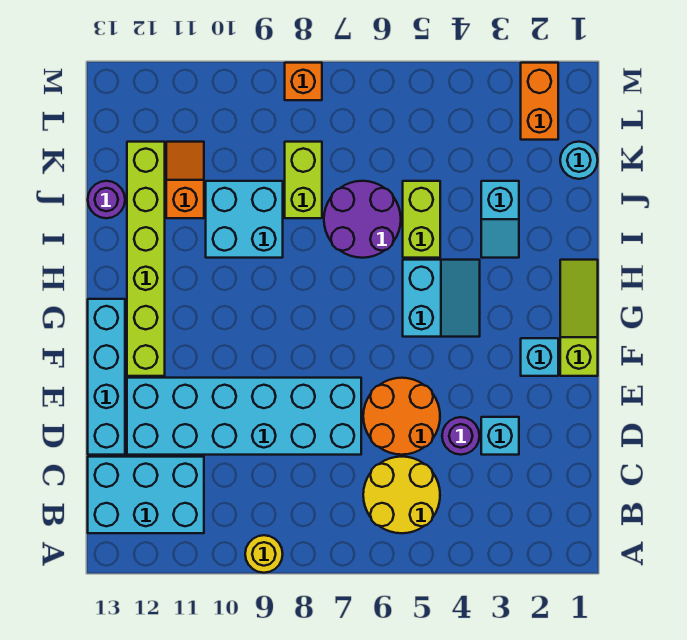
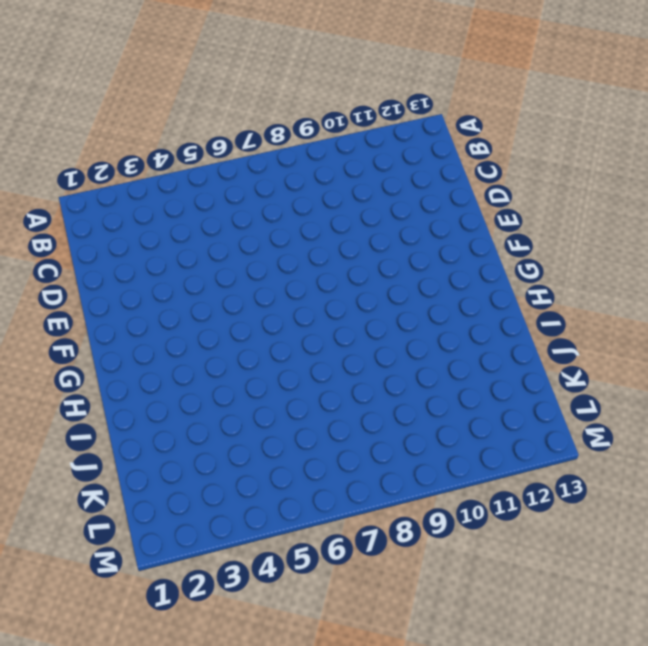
none -> yellow round brick A9 level 1
none -> yellow round brick B5:C6 level 1
none -> cyan brick B11:C13 level 1

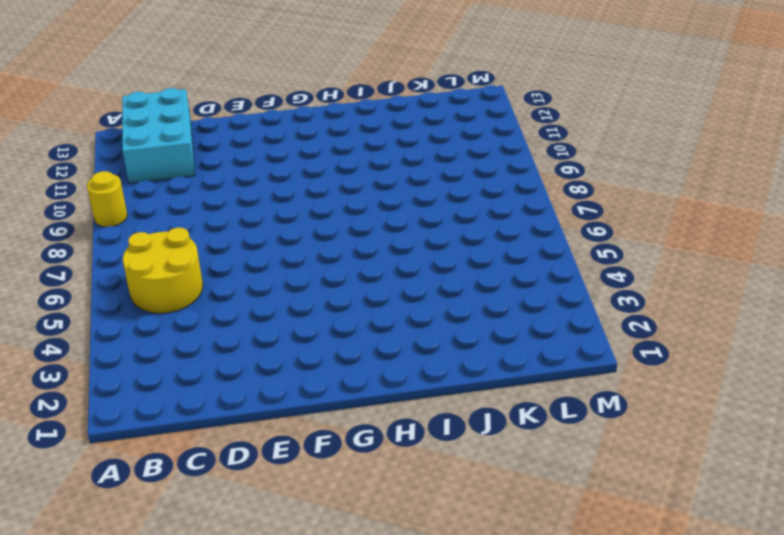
none -> cyan brick D3 level 1
none -> purple round brick D4 level 1
none -> orange round brick D5:E6 level 1

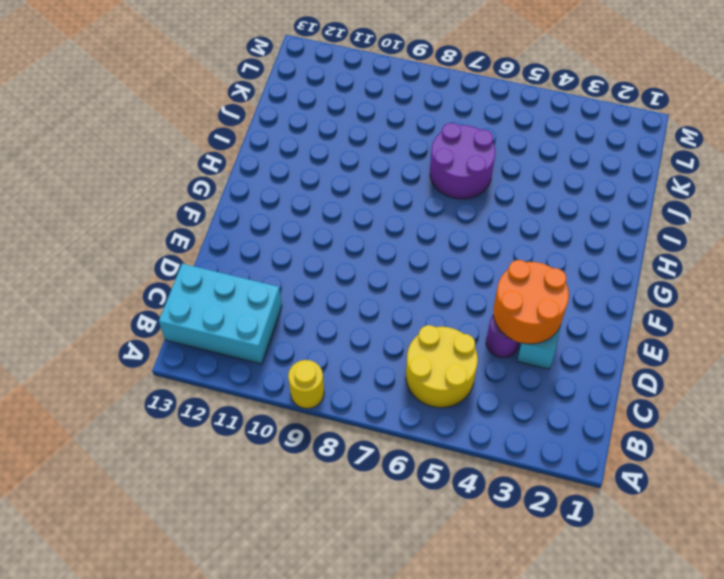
orange round brick D3:E4 level 2 -> orange round brick D5:E6 level 1
none -> cyan brick D7:E12 level 1
none -> cyan brick D13:G13 level 1
none -> lime slope F1:H1 level 1 top F

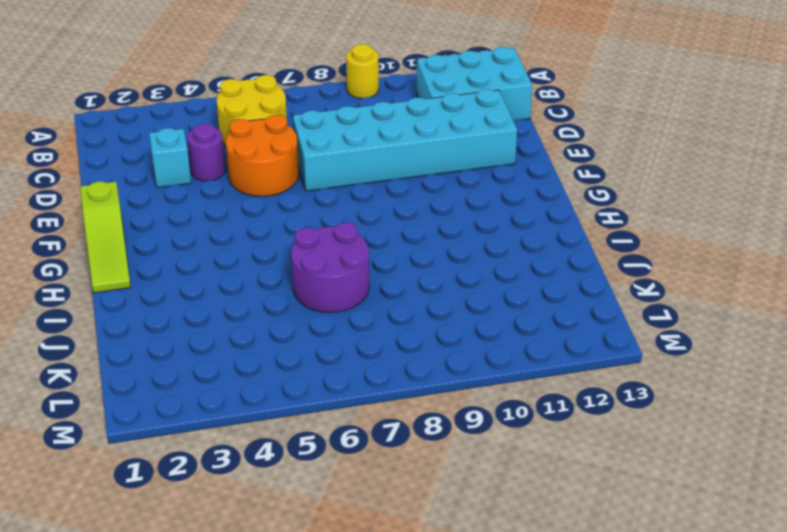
none -> cyan brick D13:G13 level 1
none -> cyan brick F2 level 1
none -> lime brick F12:K12 level 1

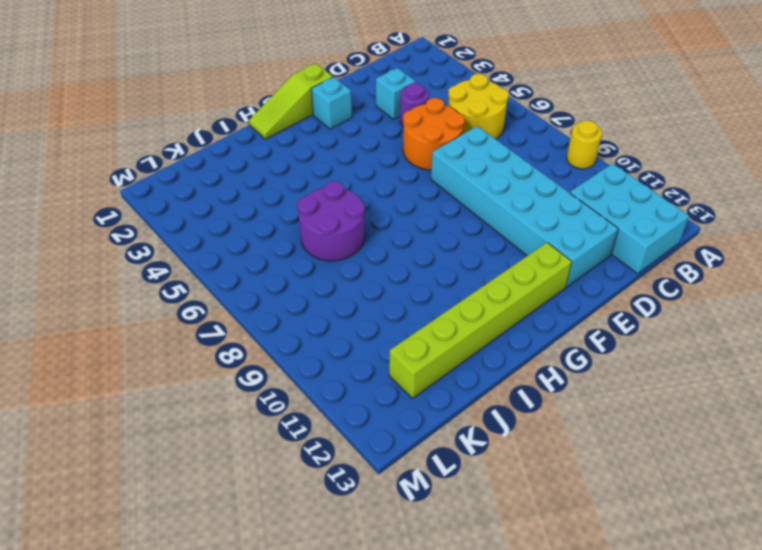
none -> cyan brick D13:G13 level 1
none -> cyan slope G4:H5 level 1 top 5
none -> cyan slope I3:J3 level 1 top J

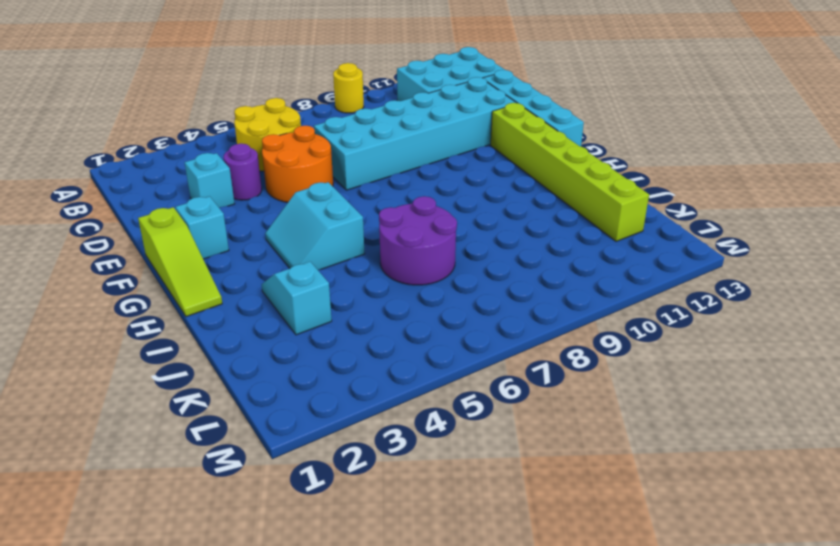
none -> lime brick I5:J5 level 1
none -> cyan brick I9:J10 level 1
none -> lime brick J8:K8 level 1

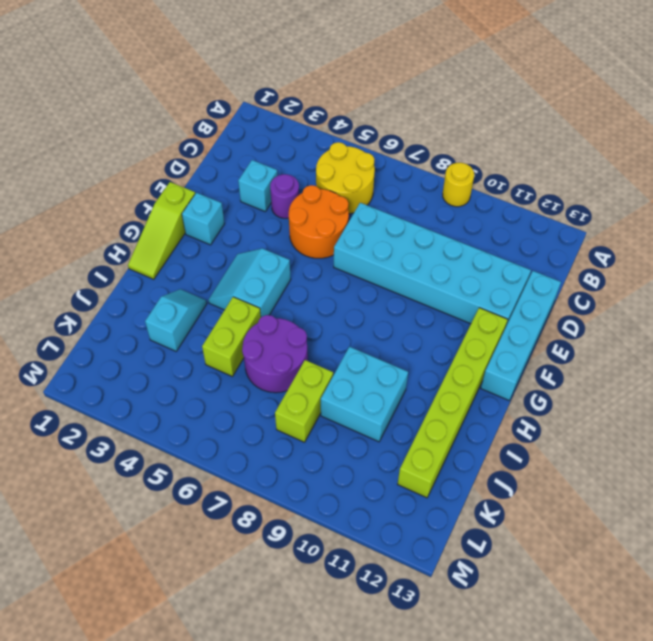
none -> cyan brick B11:C13 level 1
none -> orange slope J11:K11 level 1 top J
none -> purple round brick J13 level 1

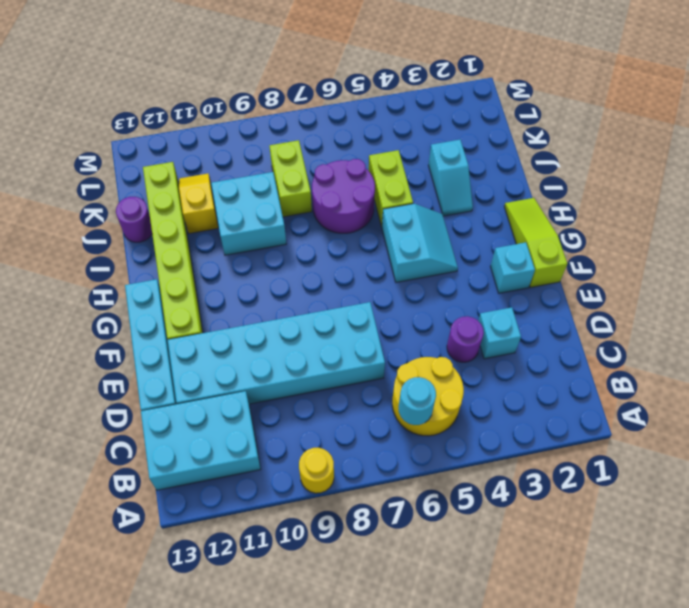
cyan round brick B6 level 2 -> cyan round brick K1 level 1
yellow slope J11:K11 level 1 top J -> orange slope J11:K11 level 1 top J
none -> orange round brick D5:E6 level 1
none -> orange brick L2:M2 level 1
none -> orange brick M8 level 1

